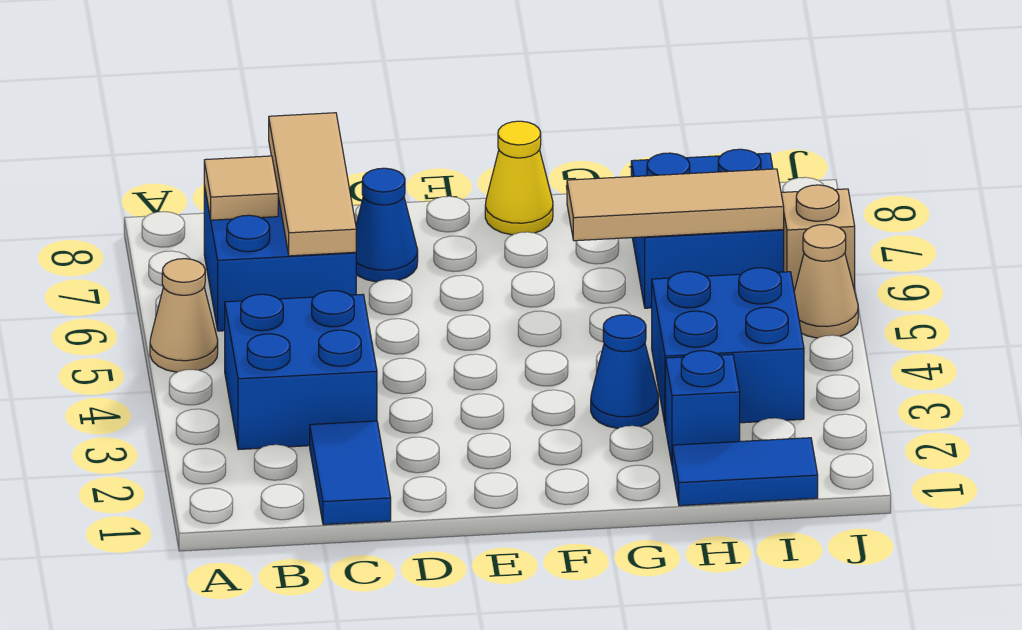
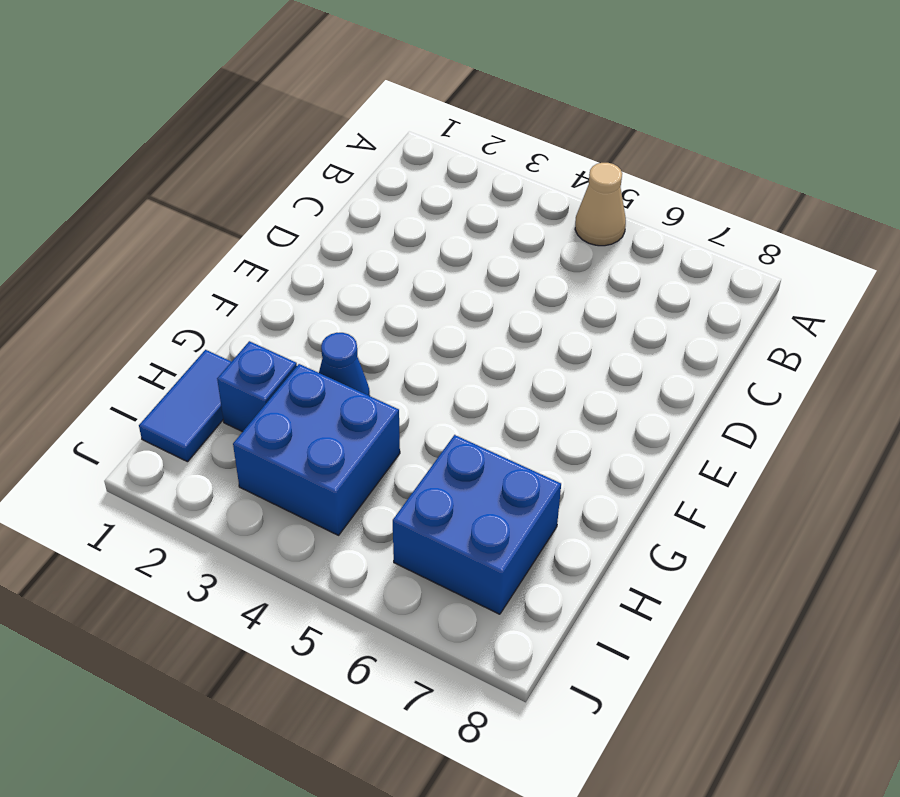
none -> blue brick B3:C4 level 1
none -> blue brick B6:C7 level 1
none -> blue tile C1:C2 level 1

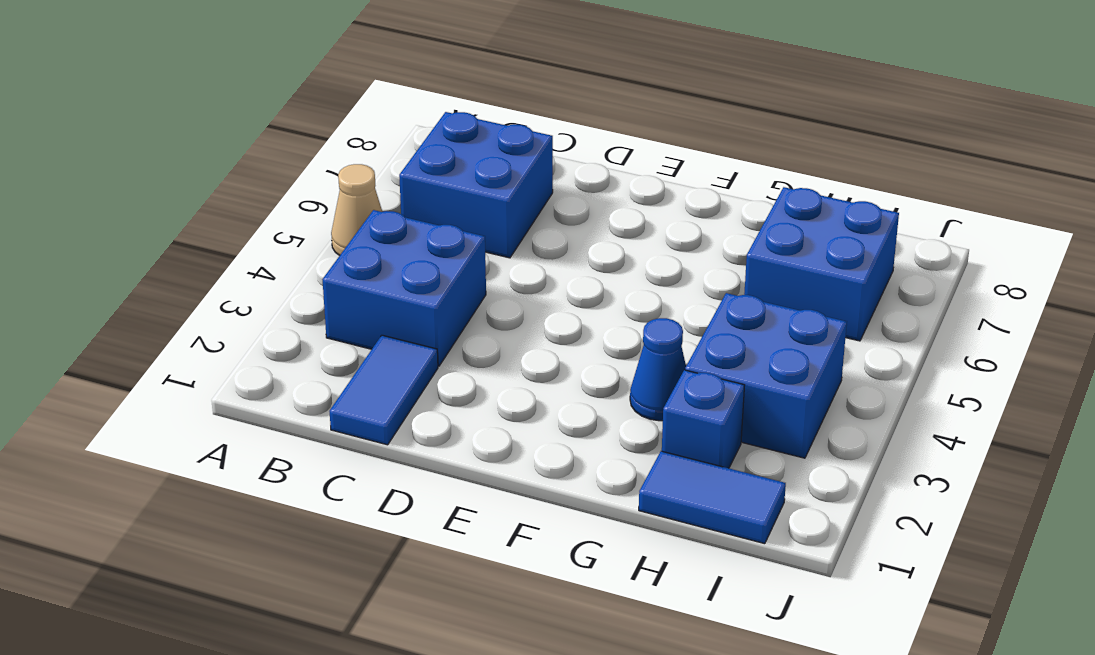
none -> blue cone D7 level 1
none -> yellow cone F8 level 1
none -> tan cone J5 level 1

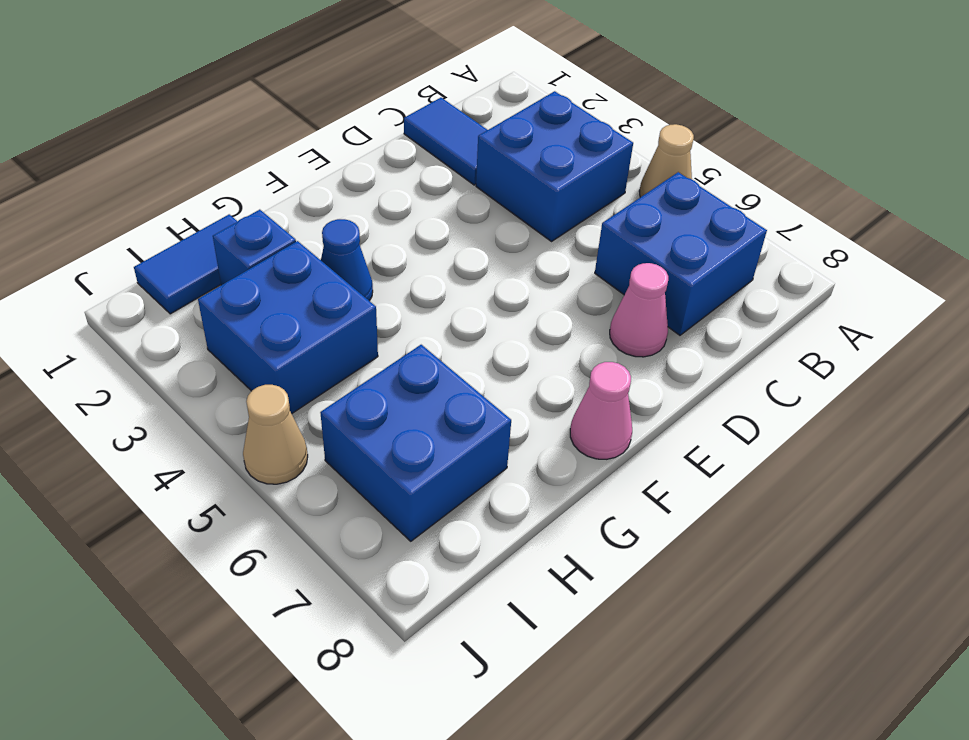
pink cone D7 level 1 -> blue cone D7 level 1
pink cone F8 level 1 -> yellow cone F8 level 1
none -> tan brick J6 level 1
none -> tan tile B7 level 2
none -> tan tile C6:C8 level 2

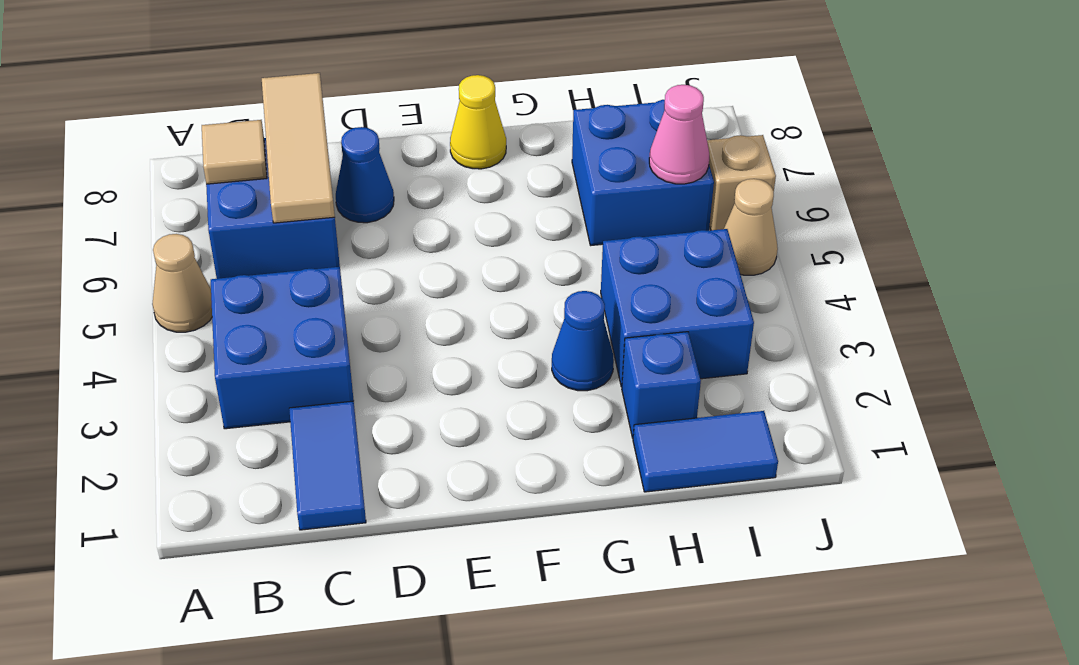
pink cone I6 level 2 -> tan tile G6:I6 level 2

